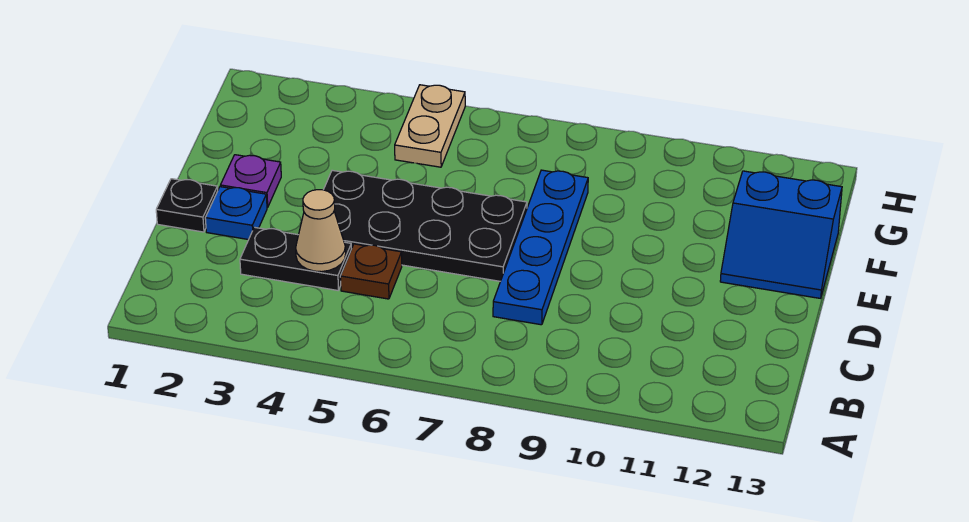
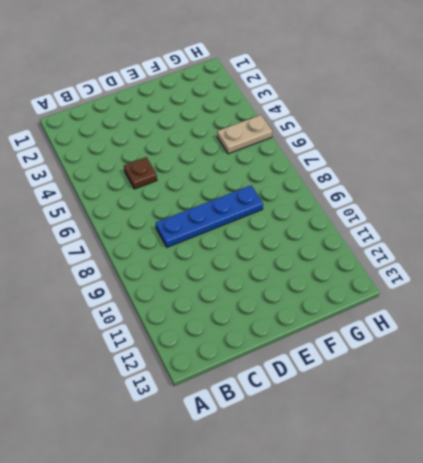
none -> black plate C3:C4 level 1
none -> black plate D1 level 1

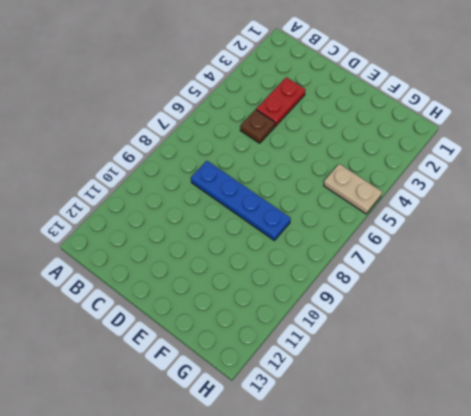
red plate C3:C4 level 1 -> black plate C3:C4 level 1
none -> black plate D1 level 1
none -> blue plate D2 level 1

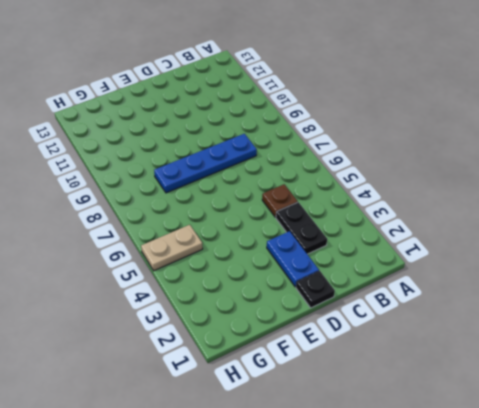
blue plate D2:D3 level 1 -> blue plate D2 level 1
none -> black plate D4:E7 level 1
none -> purple plate E2 level 1

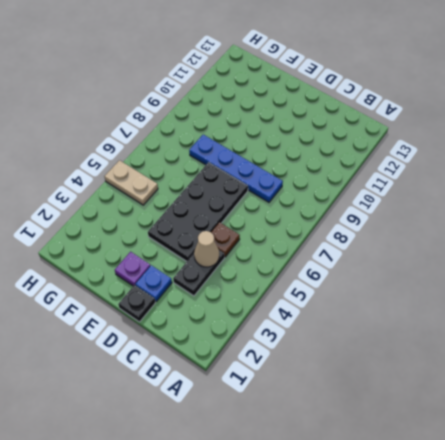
none -> blue slope E12:F13 level 1 top F

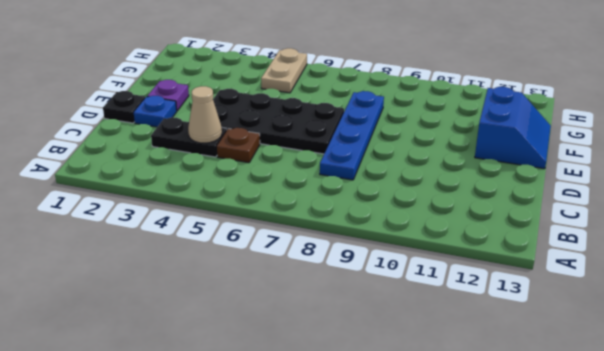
blue slope E12:F13 level 1 top 12 -> blue slope E12:F13 level 1 top F

